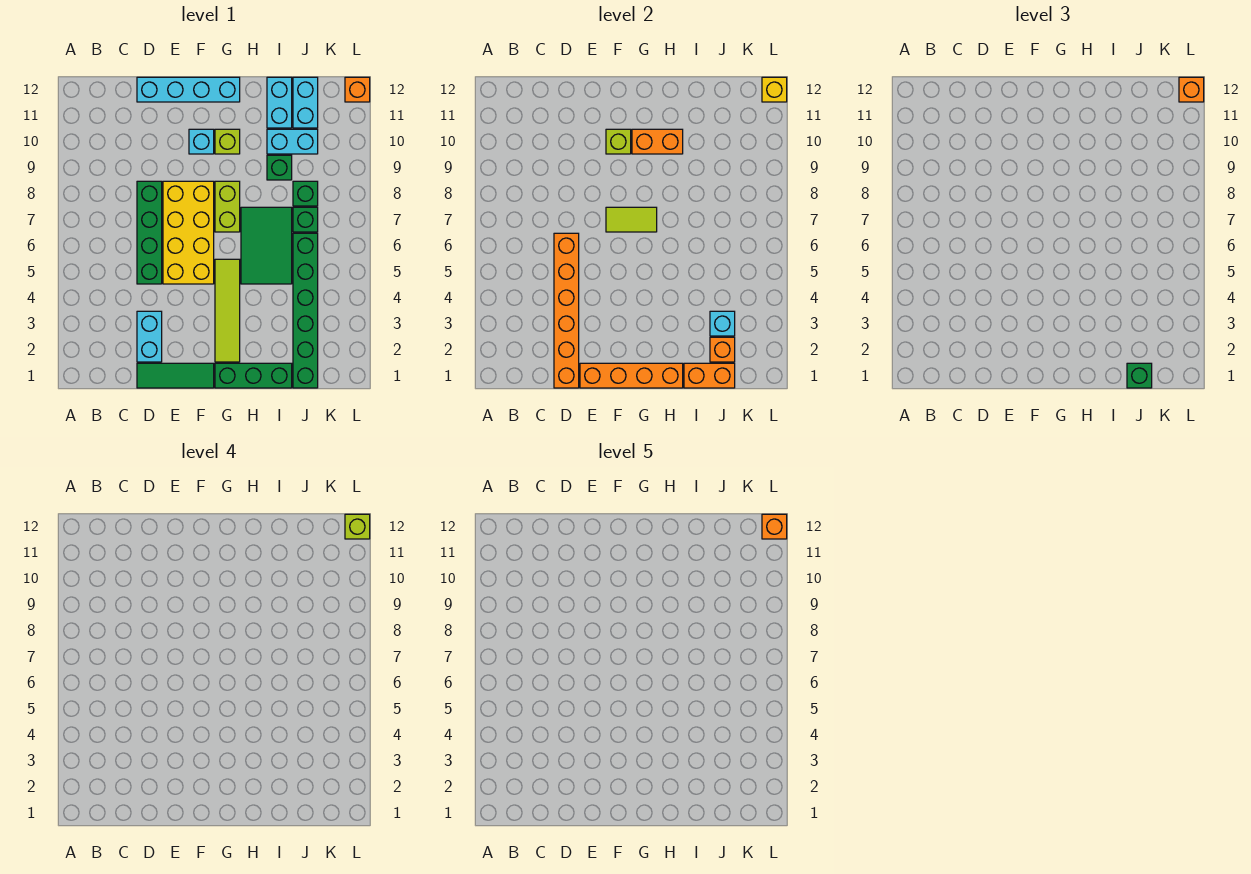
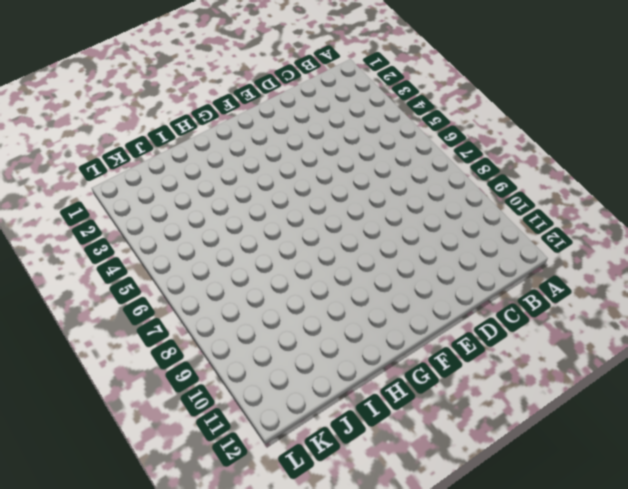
none -> green tile D1:F1 level 1
none -> cyan brick D2:D3 level 1
none -> green brick D5:D8 level 1
none -> cyan brick D12:G12 level 1

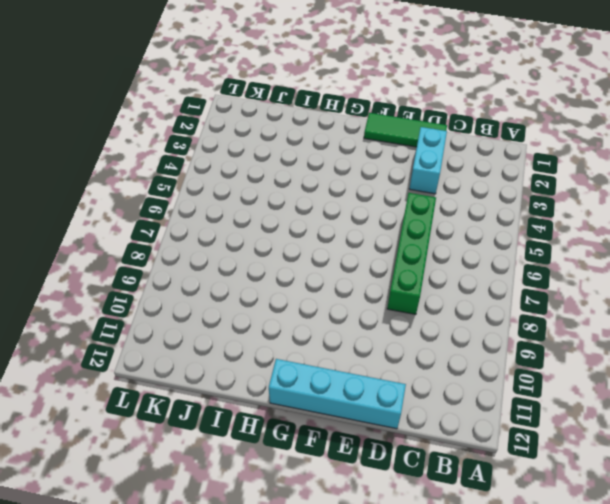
none -> yellow brick E5:F8 level 1
none -> cyan brick F10 level 1
none -> green brick G1:I1 level 1
none -> lime tile G2:G5 level 1

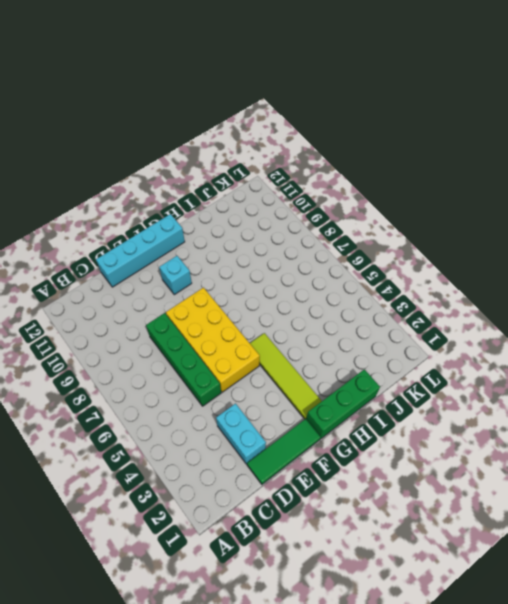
none -> lime brick G7:G8 level 1
none -> lime brick G10 level 1
none -> green tile H5:I7 level 1
none -> green brick I9 level 1

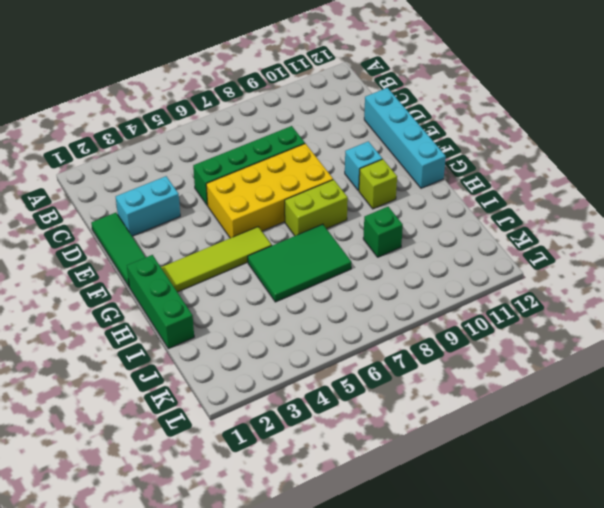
none -> cyan brick I10:J10 level 1
none -> cyan brick I11:I12 level 1
none -> green brick J1:J6 level 1
none -> green brick J7 level 1

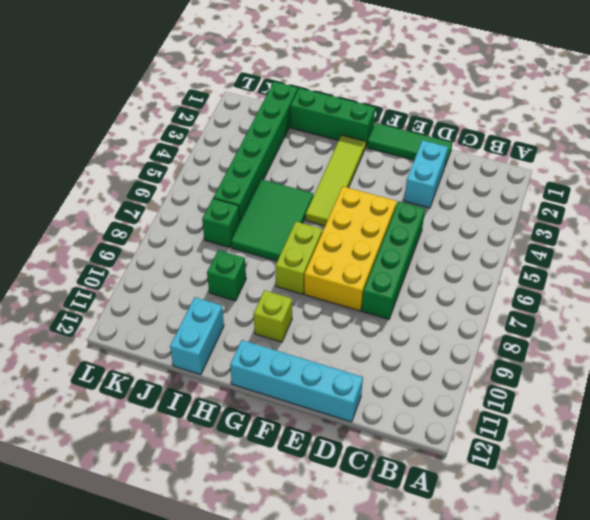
none -> cyan brick F10 level 1
none -> cyan brick I10:J10 level 1
none -> green brick J8 level 1
none -> cyan brick J11:J12 level 1

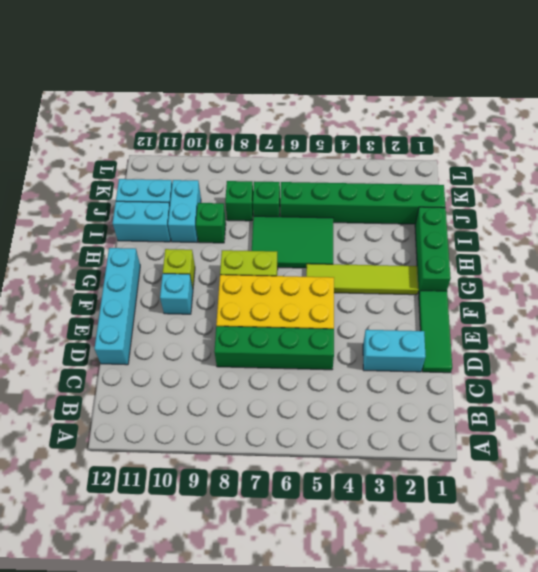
none -> orange brick L12 level 1
none -> orange brick D1:D6 level 2
none -> orange brick E1:H1 level 2
none -> lime tile F7:G7 level 2

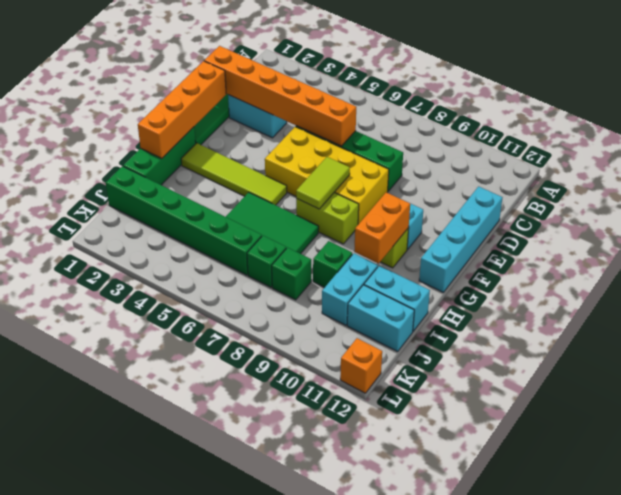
none -> lime brick F10 level 2
none -> orange brick I1:J1 level 2
none -> orange brick J2 level 2
none -> cyan brick J3 level 2

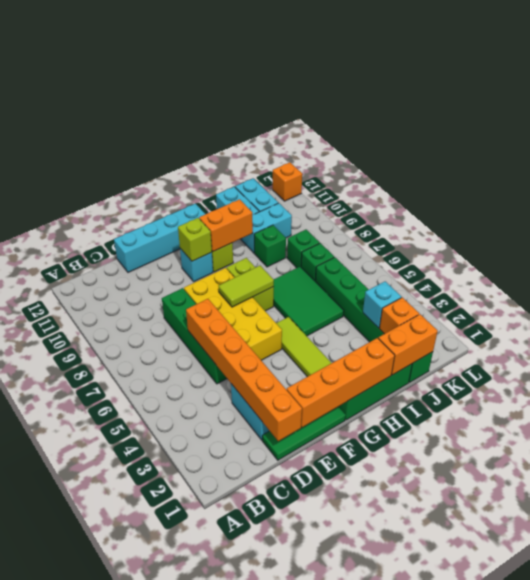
none -> yellow brick L12 level 2
none -> green brick J1 level 3
none -> orange brick L12 level 3
none -> lime brick L12 level 4

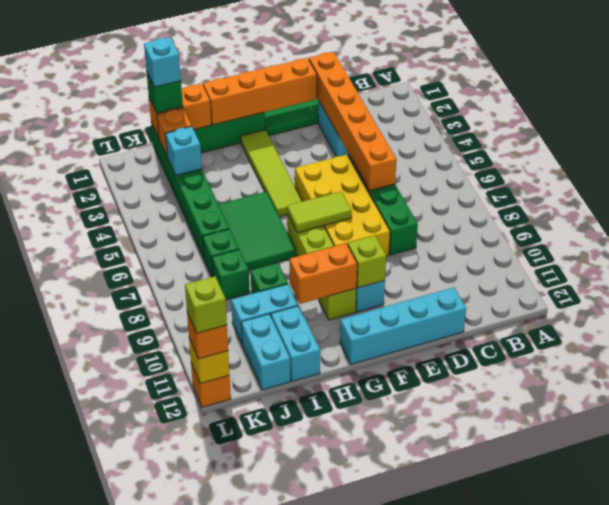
cyan brick J1 level 4 -> none
none -> orange brick L12 level 5

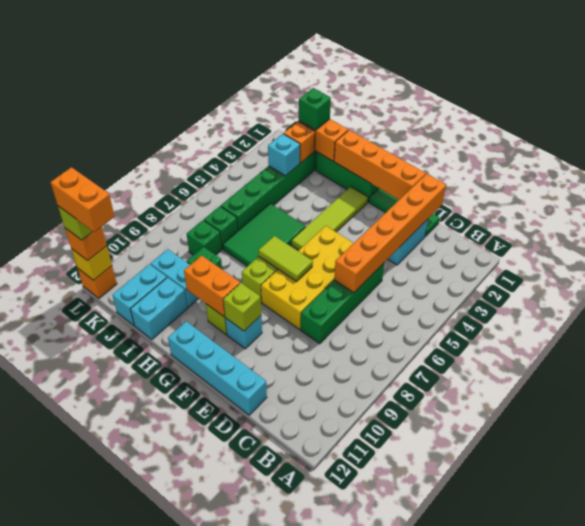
orange brick K12:L12 level 5 -> orange brick L12 level 5

